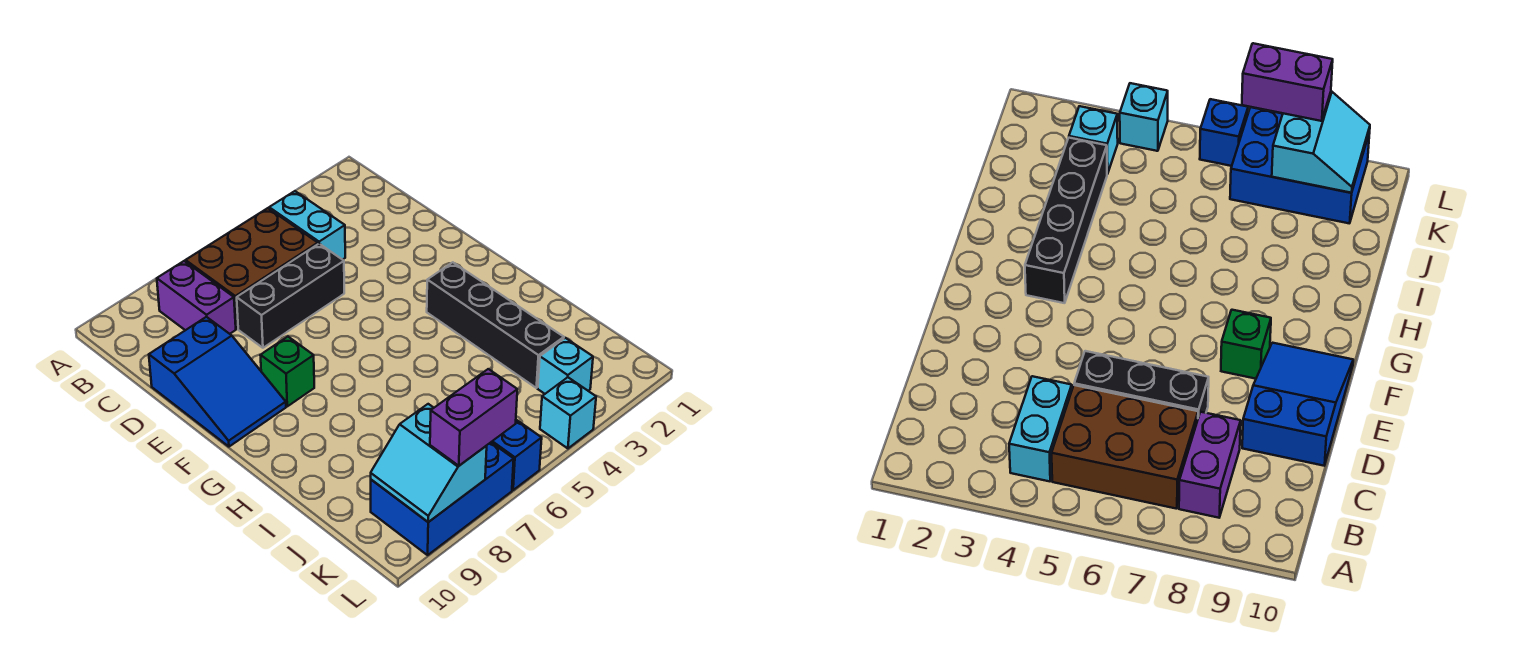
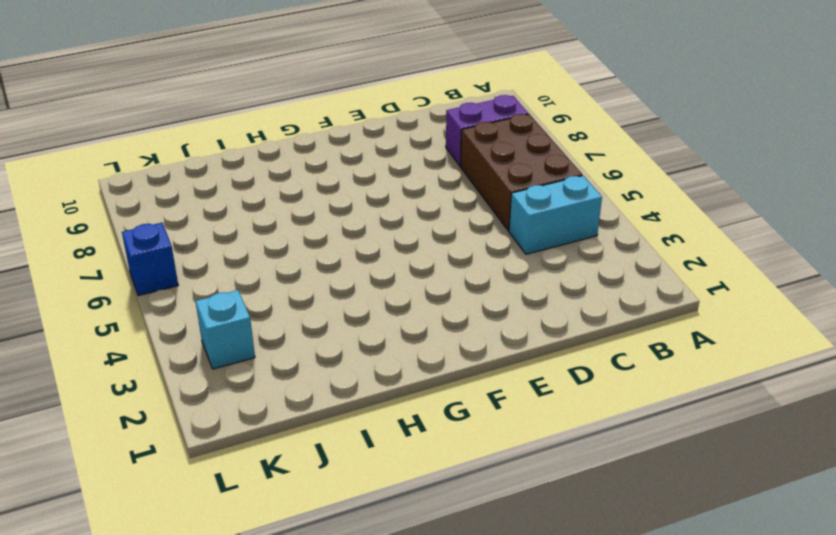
none -> black brick D5:D7 level 1
none -> blue slope D9:F10 level 1 top D
none -> green brick F8 level 1

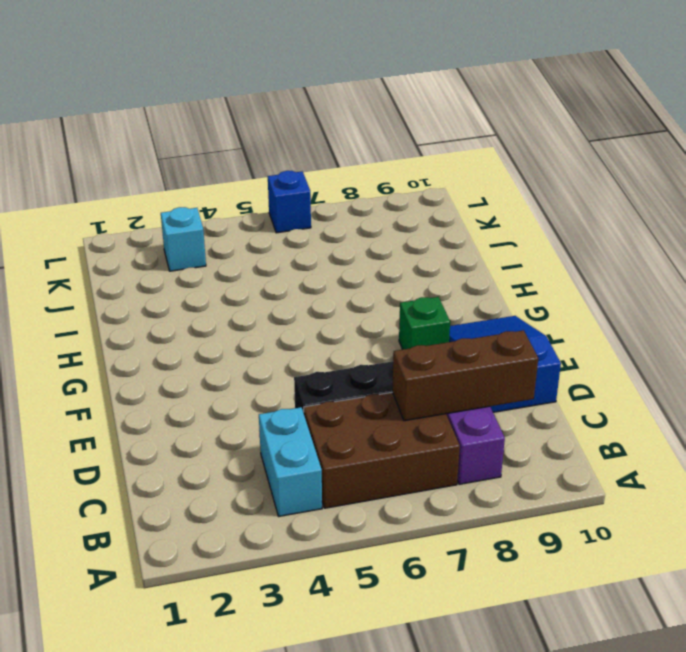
brown brick C7:C9 level 2 -> none
none -> black brick G3:J3 level 1
none -> blue brick K7:L9 level 1
none -> cyan brick L4 level 1

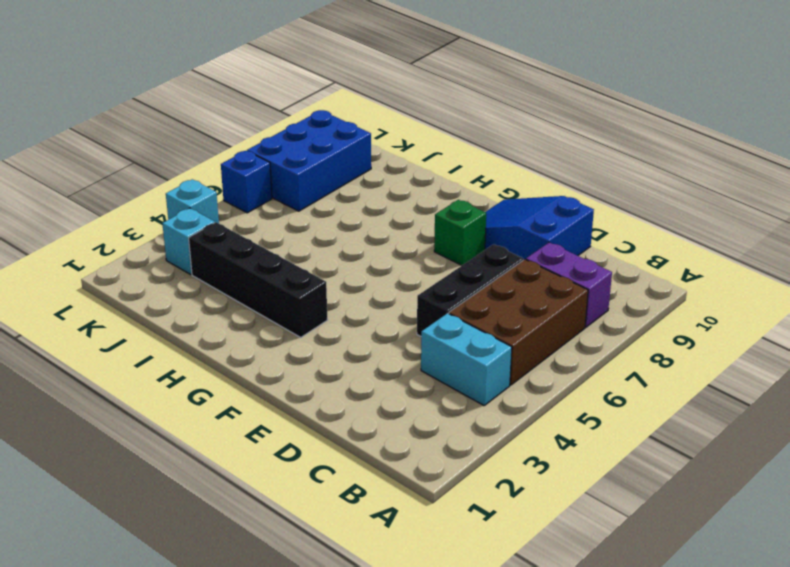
none -> cyan slope K8:L9 level 2 top 8
none -> purple brick L7:L8 level 3

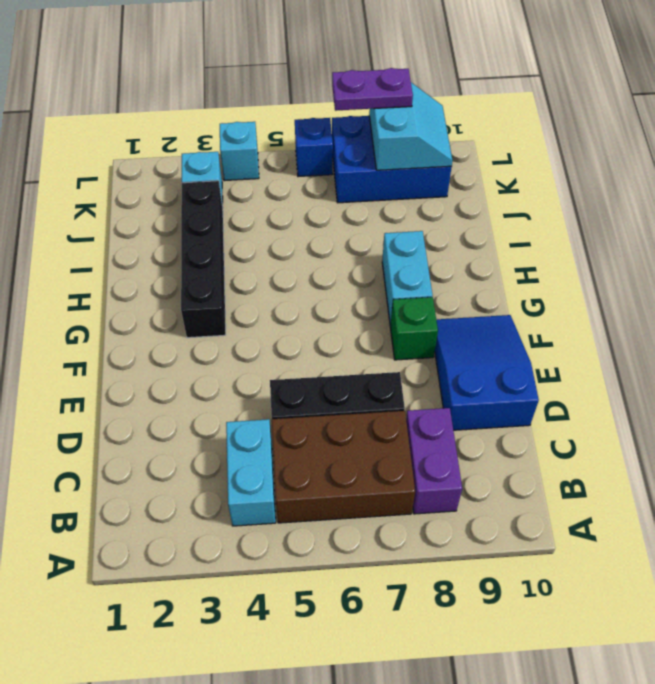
cyan brick G8:H8 level 1 -> none
purple plate L7:L8 level 3 -> purple brick L7:L8 level 3

